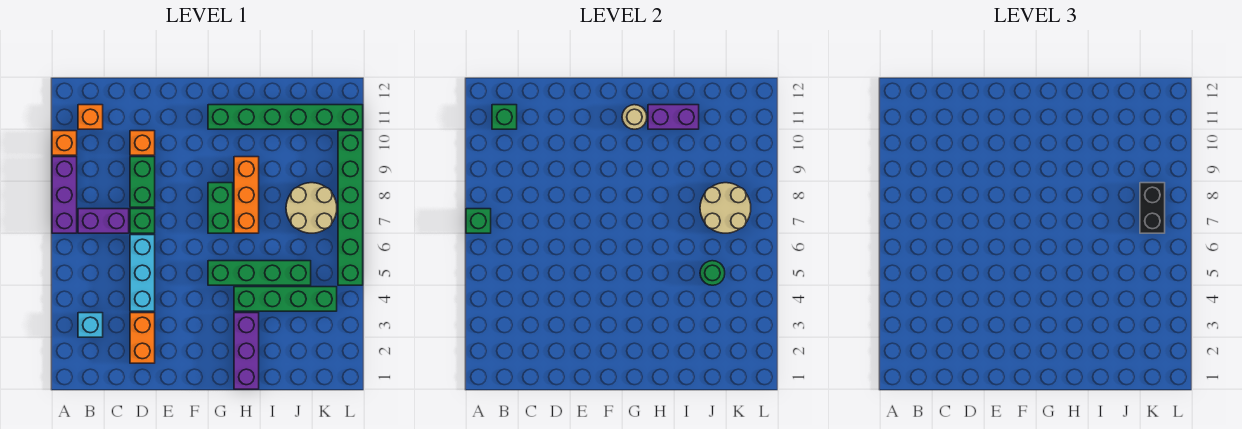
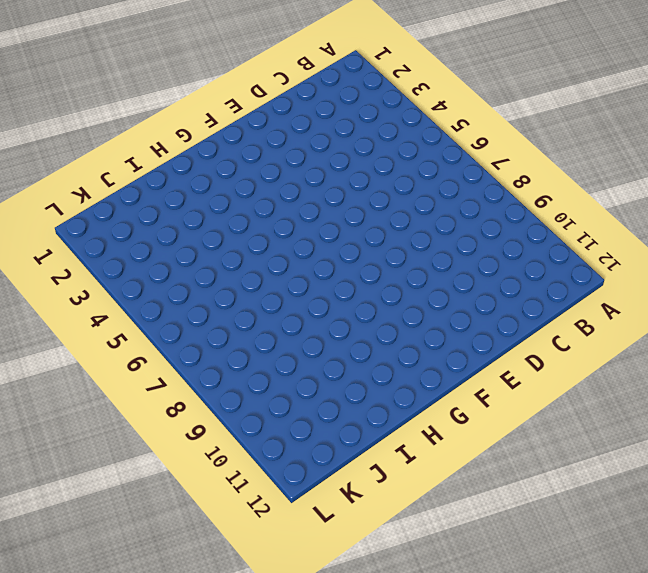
none -> purple brick A7:A9 level 1
none -> orange brick A10 level 1
none -> cyan brick B3 level 1

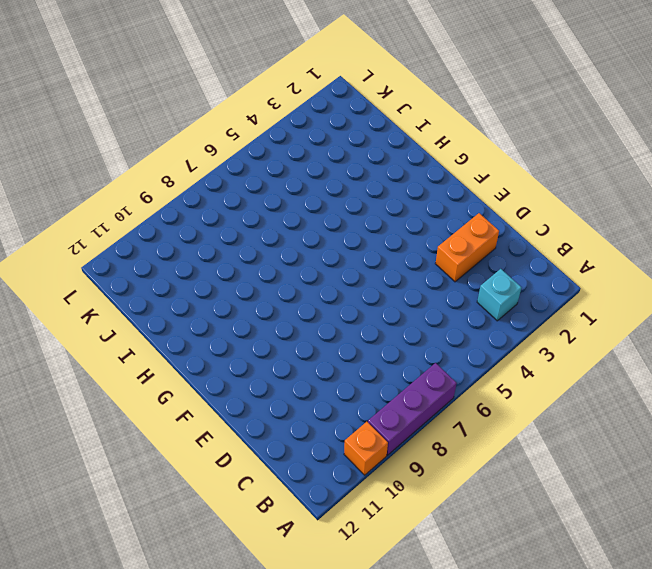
none -> purple brick B7:C7 level 1
none -> orange brick B11 level 1
none -> cyan brick D4:D6 level 1

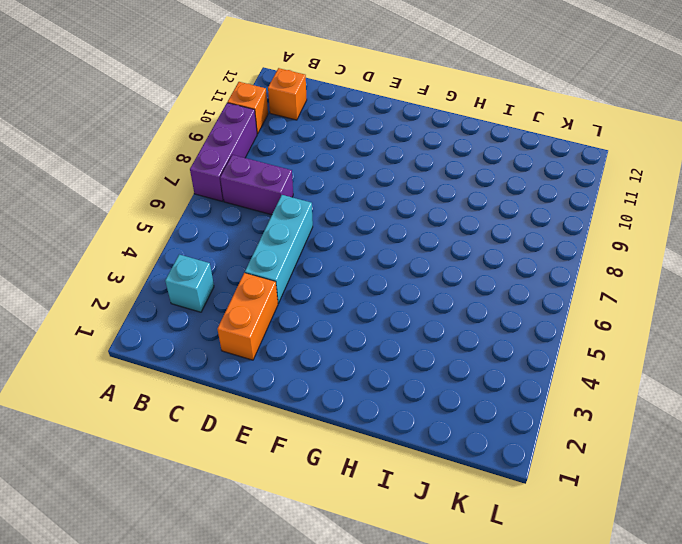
none -> green brick D7 level 1
none -> green brick D8:D9 level 1
none -> orange brick D10 level 1

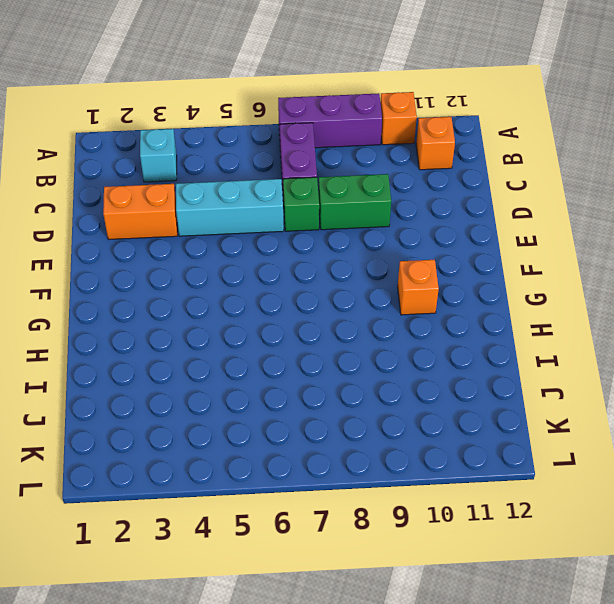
orange brick G10 level 1 -> orange brick D10 level 1
none -> green brick G5:J5 level 1
none -> green brick G7:G8 level 1
none -> green brick G11:L11 level 1

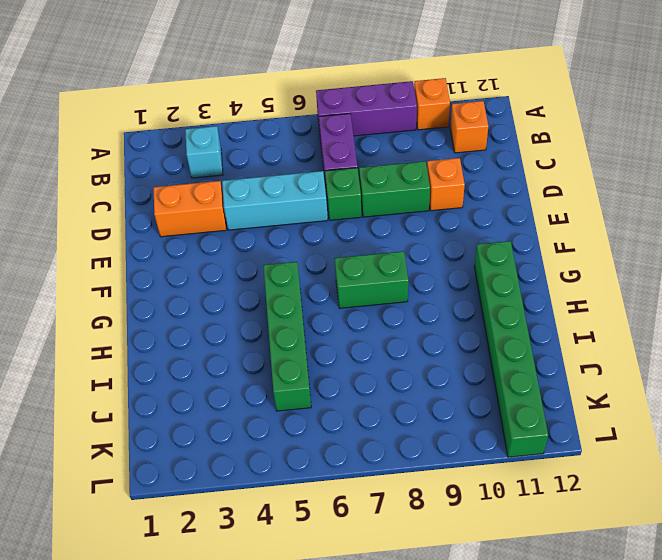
none -> purple brick H1:H3 level 1
none -> green brick H4:K4 level 1
none -> orange brick H7:H9 level 1

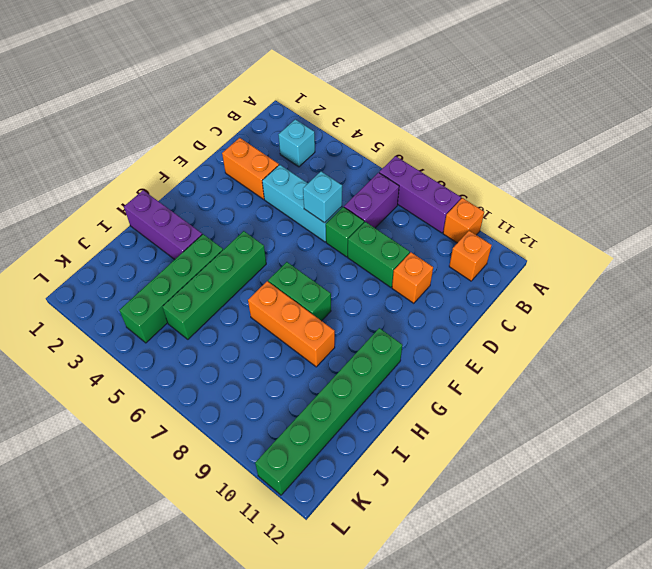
cyan brick D6 level 2 -> none
none -> tan round brick J7:K8 level 1
none -> green brick L5:L10 level 1
none -> green brick A7 level 2

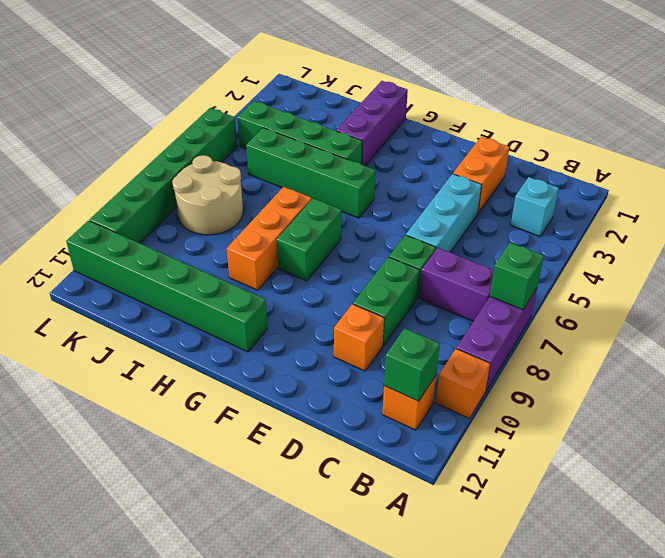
none -> tan round brick G11 level 2
none -> purple brick H11:I11 level 2
none -> green round brick J5 level 2

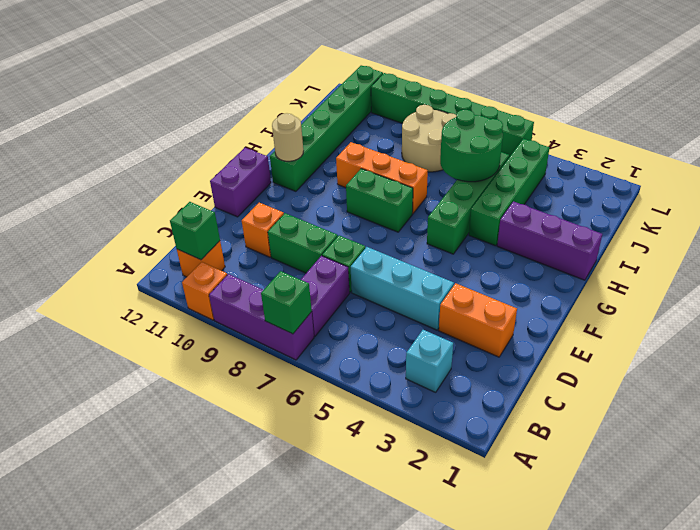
purple brick E12:F12 level 1 -> purple brick H11:I11 level 2
green round brick I5:J6 level 2 -> green round brick J5 level 2
none -> tan round brick J7:K8 level 2
none -> black brick K7:K8 level 3

